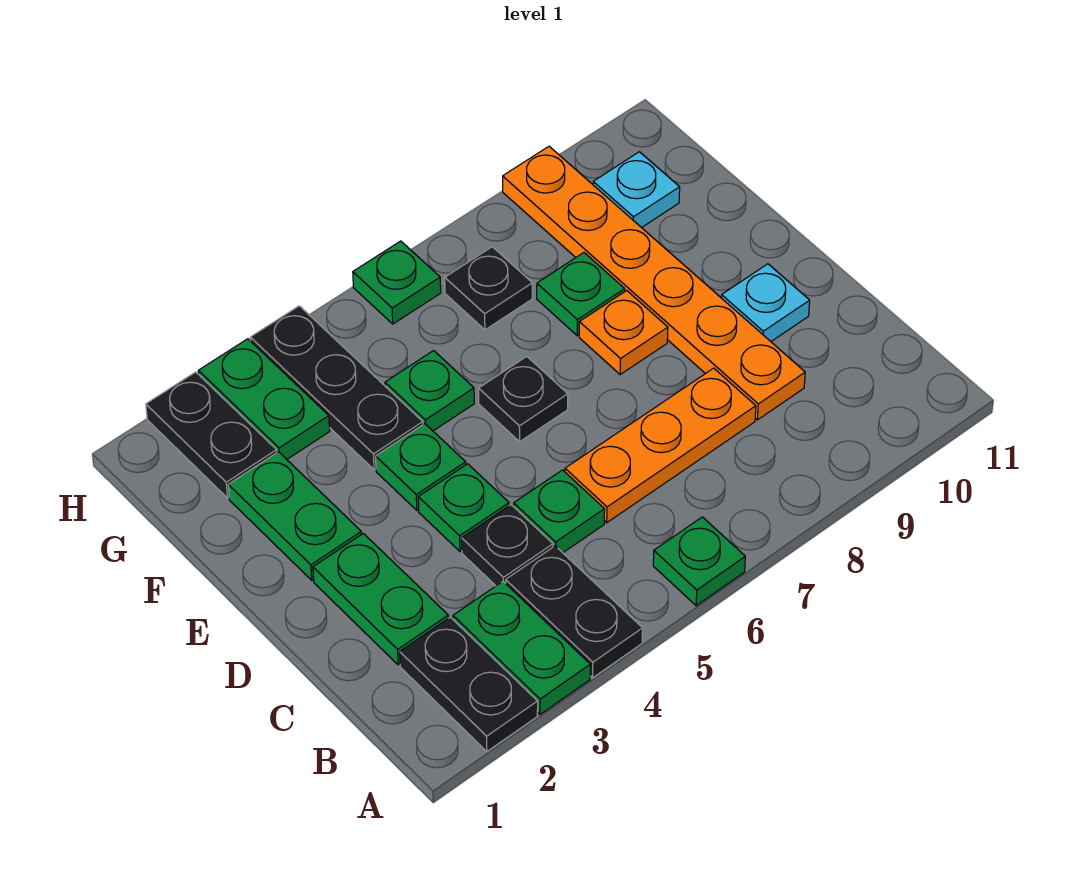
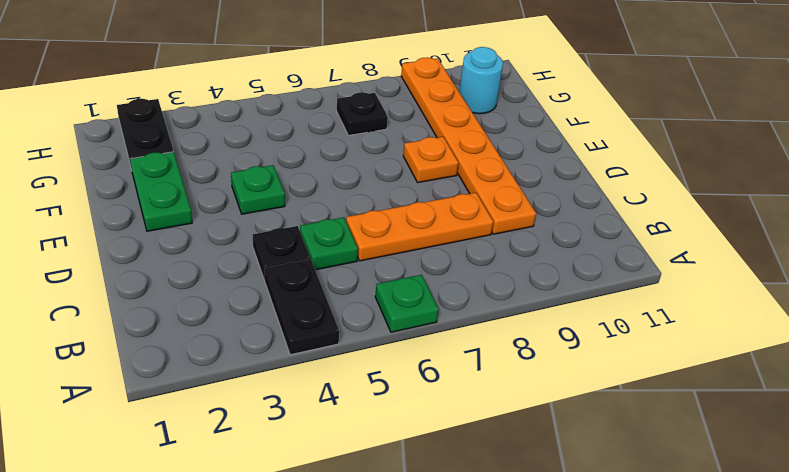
cyan round brick G10 level 1 -> cyan plate G10 level 1
none -> black plate A2:B2 level 1
none -> green plate A3:B3 level 1
none -> green plate C2:D2 level 1

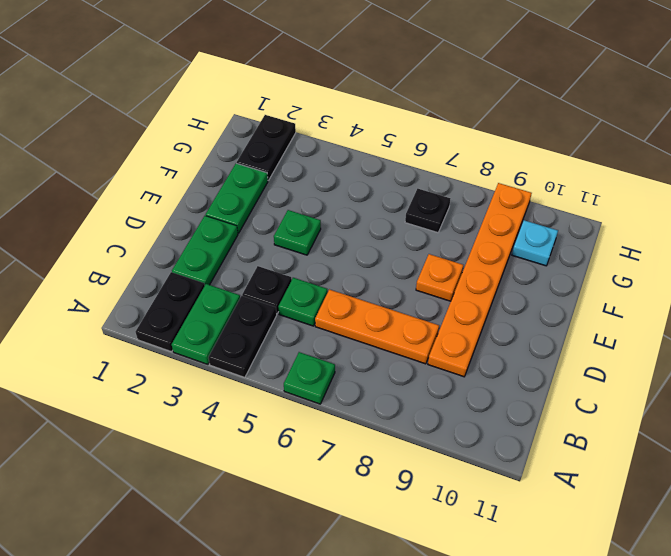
none -> green plate D4 level 1
none -> cyan plate D10 level 1
none -> black plate E6 level 1

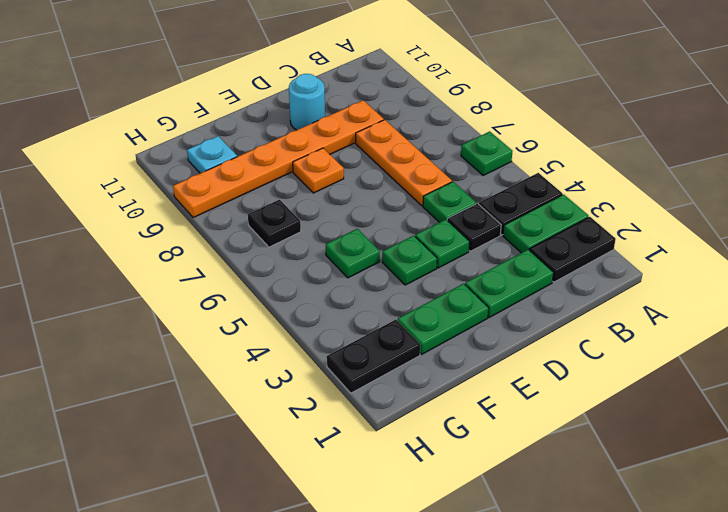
cyan round brick D10 level 1 -> cyan plate D10 level 1
none -> black plate E6 level 1
none -> black plate F4:H4 level 1
none -> green plate F8 level 1

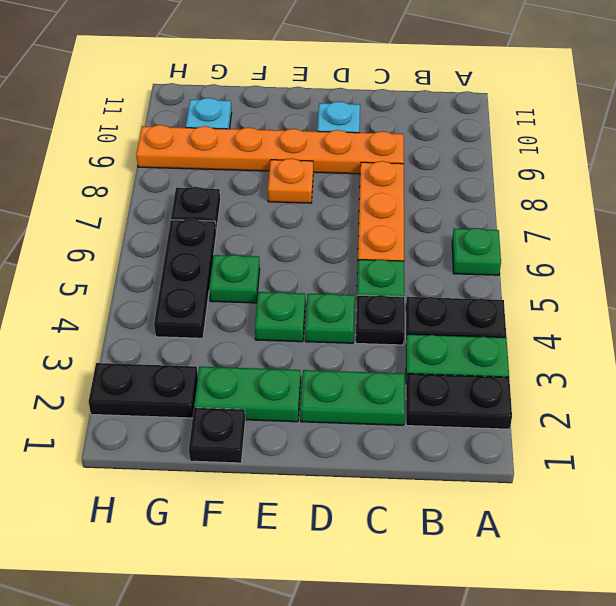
black plate F1 level 1 -> black plate E6 level 1
black plate G4:G6 level 1 -> black plate F4:H4 level 1
none -> green plate F8 level 1
none -> green plate G3:H3 level 1
none -> green plate H6 level 1

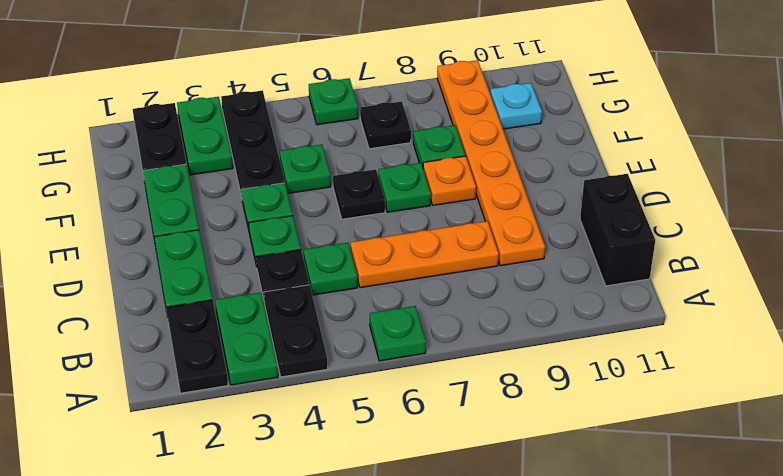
black brick B11:C11 level 1 -> none
green plate E7 level 1 -> none
none -> cyan plate D10 level 1

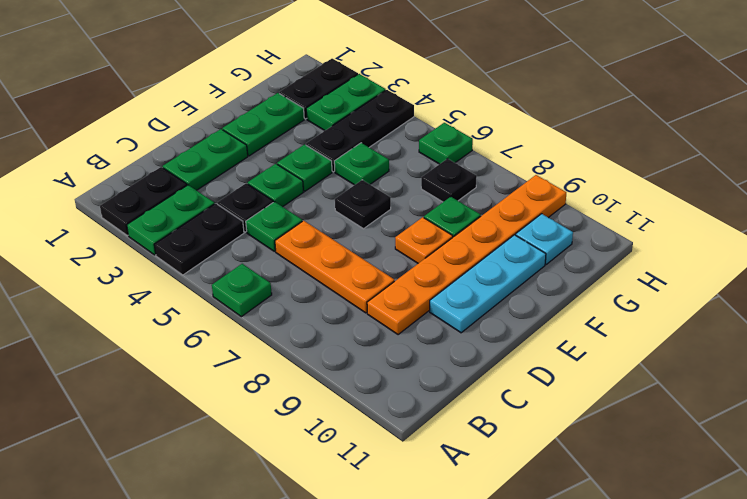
cyan plate D10:F10 level 1 -> cyan plate D10 level 1

